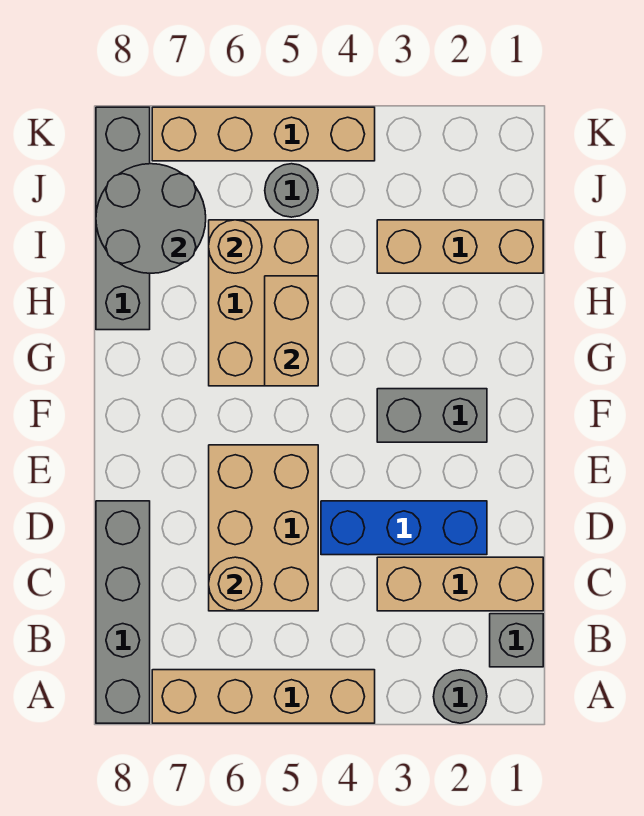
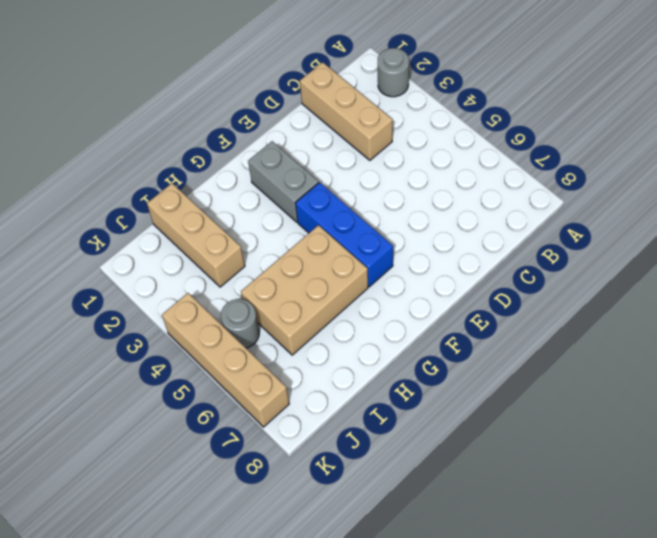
blue brick F4:F6 level 1 -> blue brick D2:D4 level 1
none -> tan brick A4:A7 level 1
none -> grey brick A8:D8 level 1
none -> grey brick B1 level 1

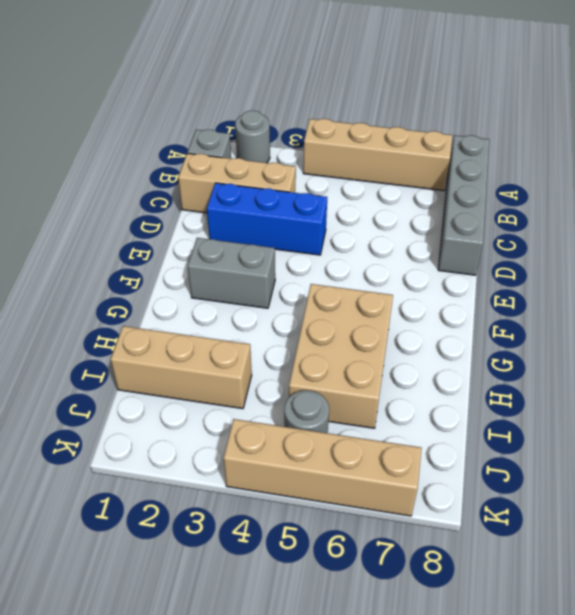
none -> tan brick C5:E6 level 1
none -> grey brick H8:K8 level 1
none -> tan round brick C6 level 2

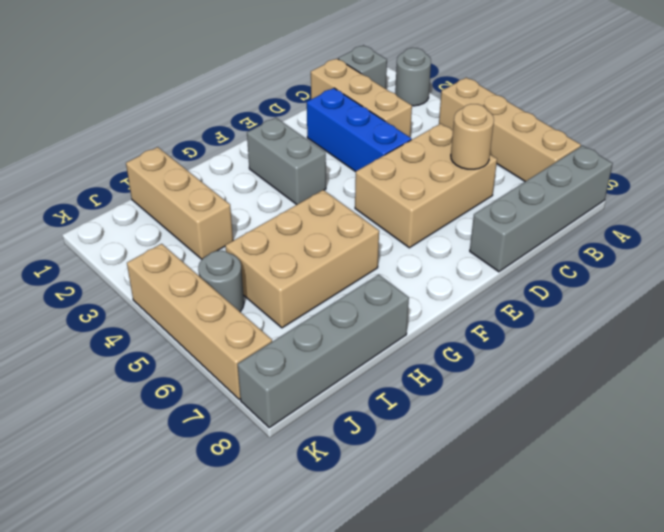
none -> tan brick G5:H5 level 2
none -> tan round brick I6 level 2
none -> grey round brick I7:J8 level 2

